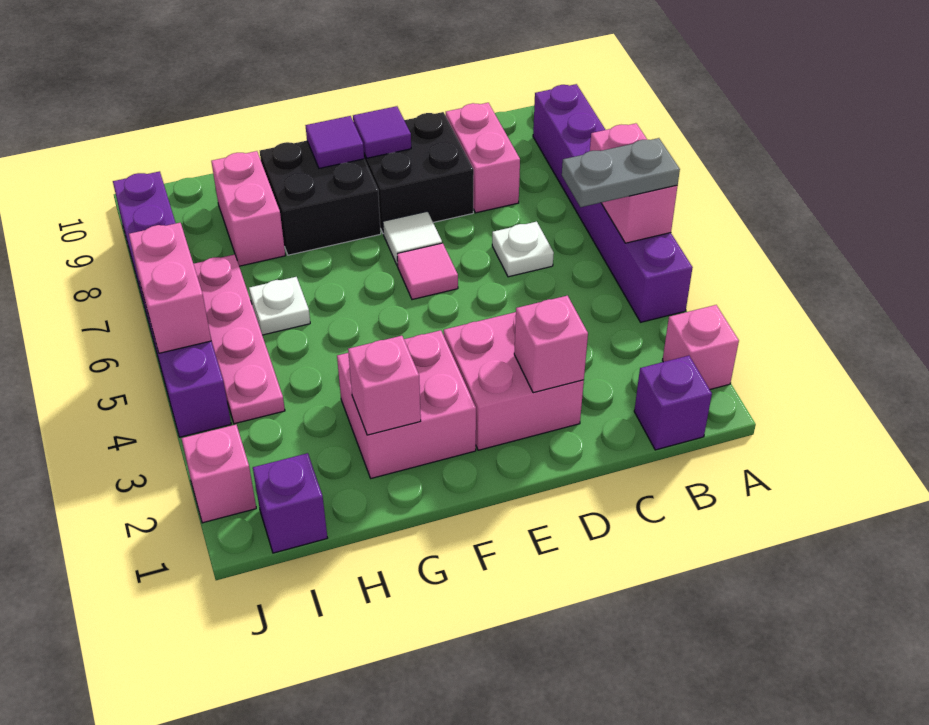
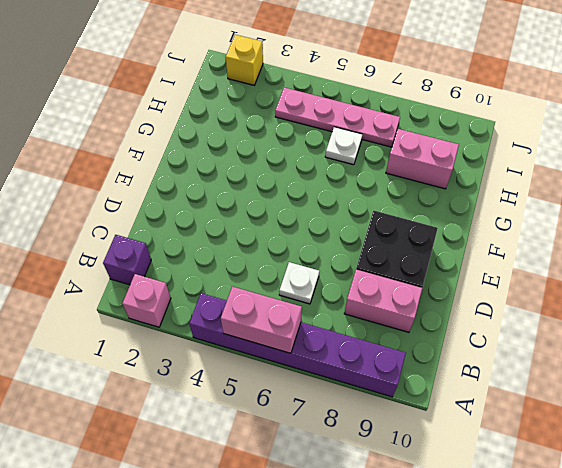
yellow brick J2 level 1 -> pink brick J2 level 1
none -> pink brick D2:E3 level 1
none -> pink tile E6 level 1
none -> white tile E7 level 1

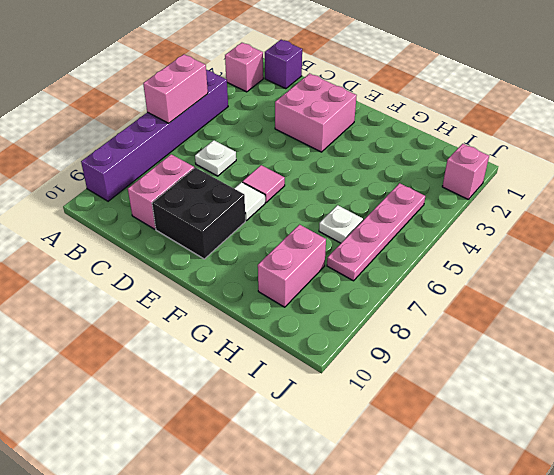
none -> pink brick F2:G3 level 1
none -> black brick F8:G9 level 1
none -> purple brick I1 level 1

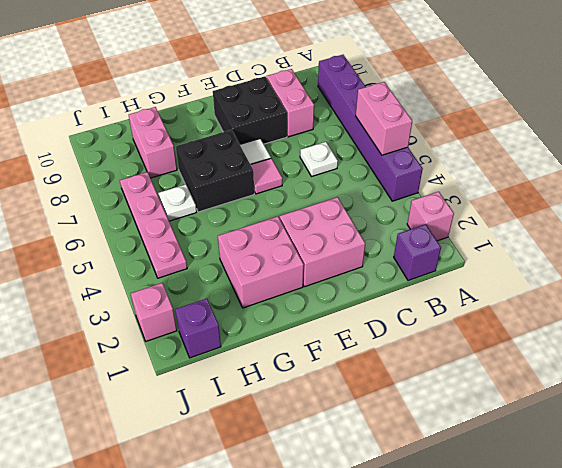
black brick F6:G7 level 1 -> black brick F8:G9 level 1
none -> purple brick J4:J9 level 1
none -> pink brick D2 level 2
none -> purple tile E9 level 2

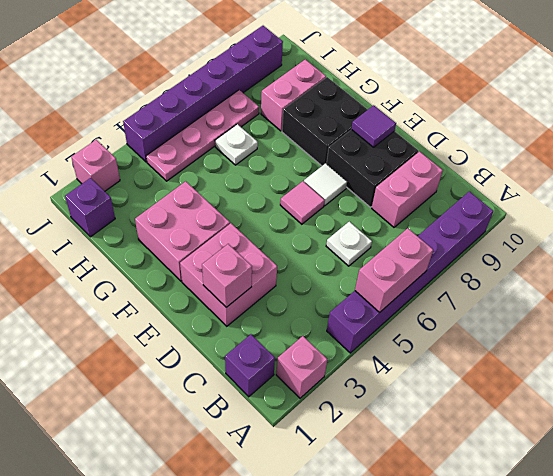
none -> purple tile F9 level 2
none -> pink brick G2 level 2
none -> pink brick J5:J6 level 2

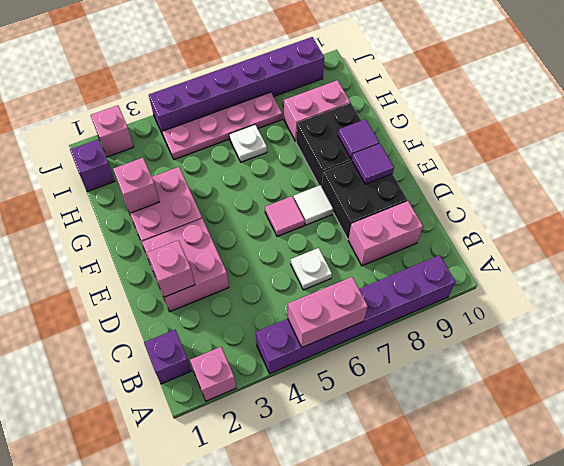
none -> pink brick J5:J6 level 2
none -> grey plate A5:B5 level 3

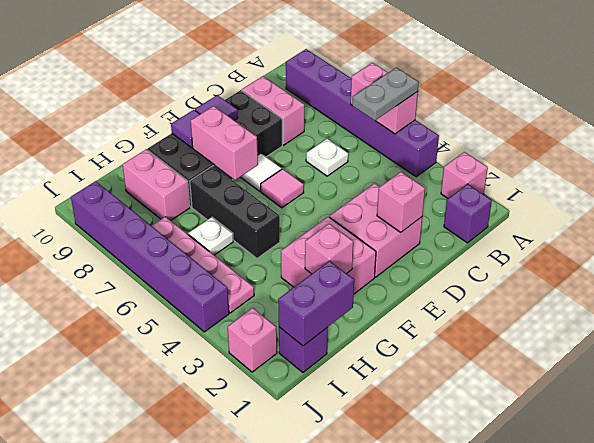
pink brick F7:F8 level 2 -> pink brick J5:J6 level 2
black brick G5:G7 level 1 -> none
purple brick H1:I1 level 2 -> none

